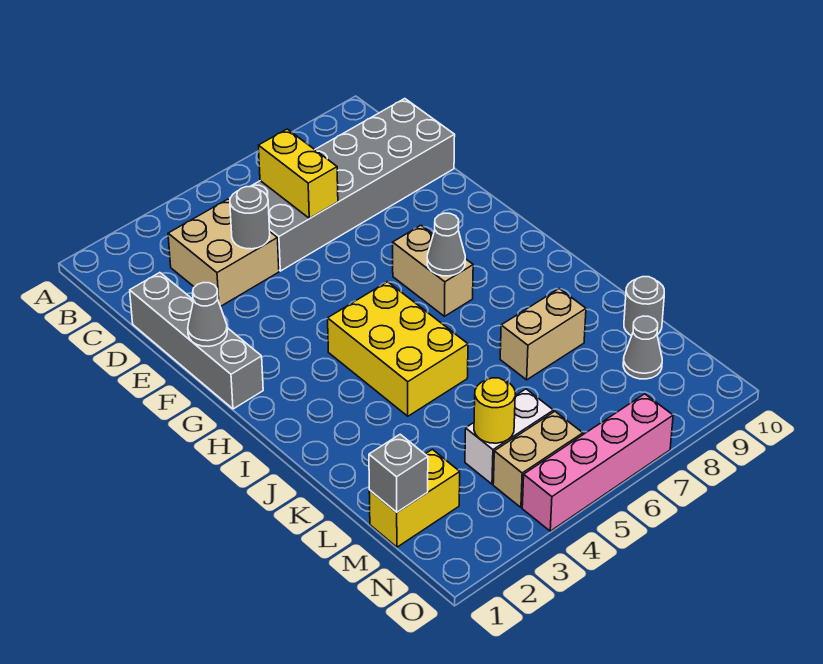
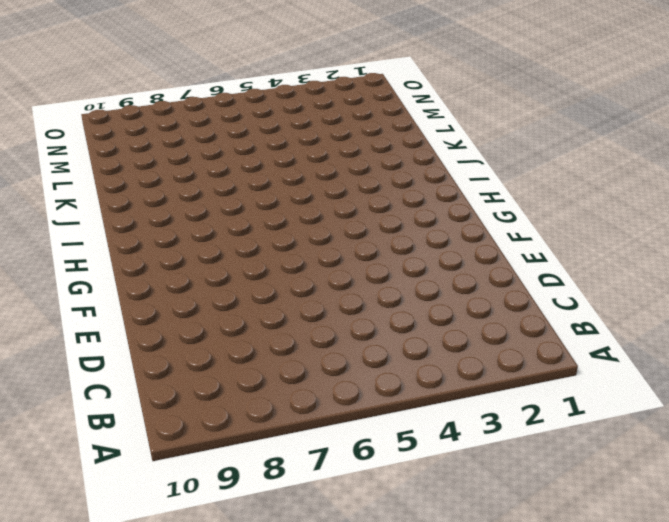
none -> tan brick C3:D4 level 1
none -> grey brick C5:D10 level 1
none -> grey brick D1:G1 level 1

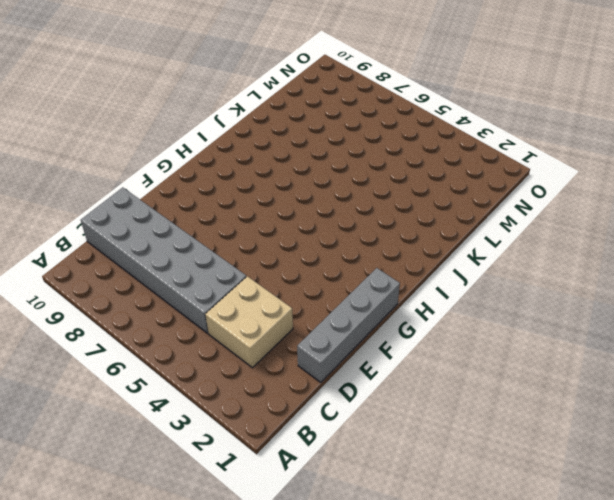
none -> tan brick G7:H7 level 1
none -> yellow brick H4:J5 level 1
none -> tan brick K7:K8 level 1

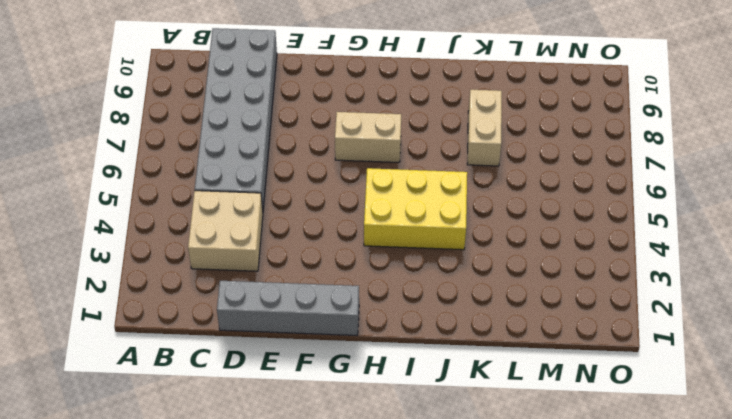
none -> grey round brick L10 level 1
none -> yellow brick M1:M2 level 1
none -> white brick M4:M5 level 1

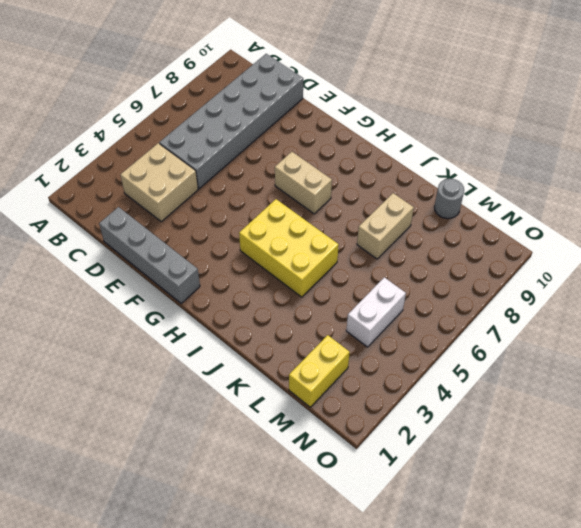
none -> grey cone M9 level 1
none -> tan brick N4:N5 level 1
none -> pink brick O4:O7 level 1

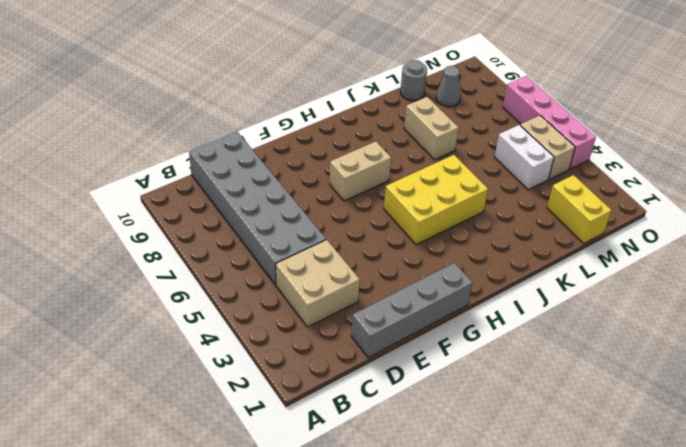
none -> yellow brick C6:D6 level 2
none -> grey round brick D4 level 2
none -> grey cone F1 level 2

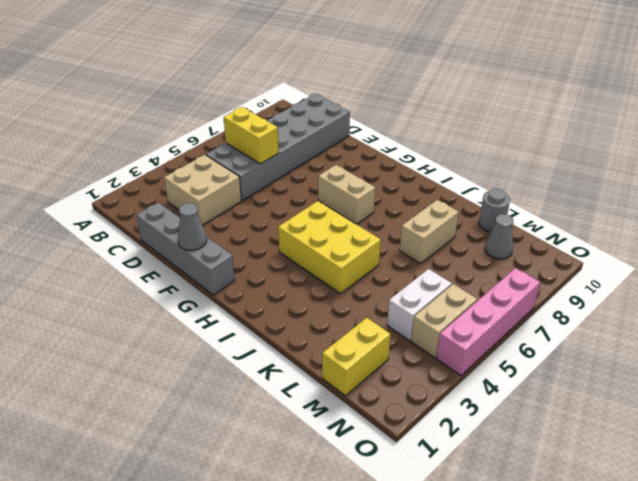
none -> grey round brick D4 level 2
none -> grey cone H7 level 2
none -> grey brick M1 level 2

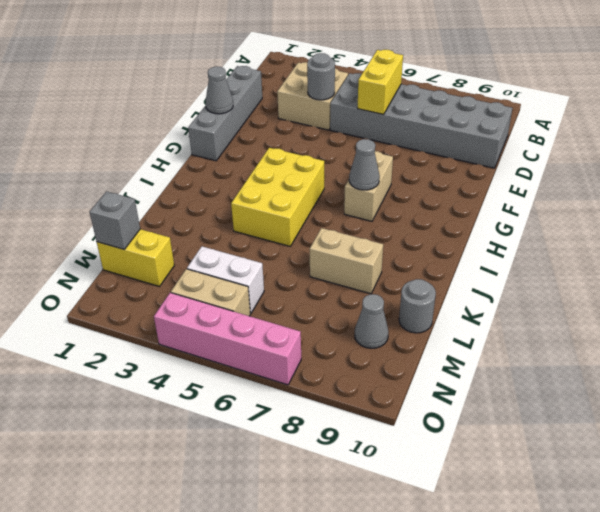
none -> yellow round brick M4 level 2

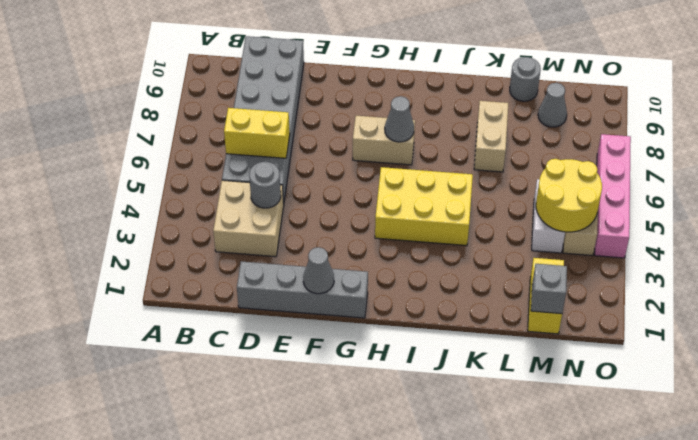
yellow round brick M4:N5 level 2 -> yellow round brick M4 level 2

